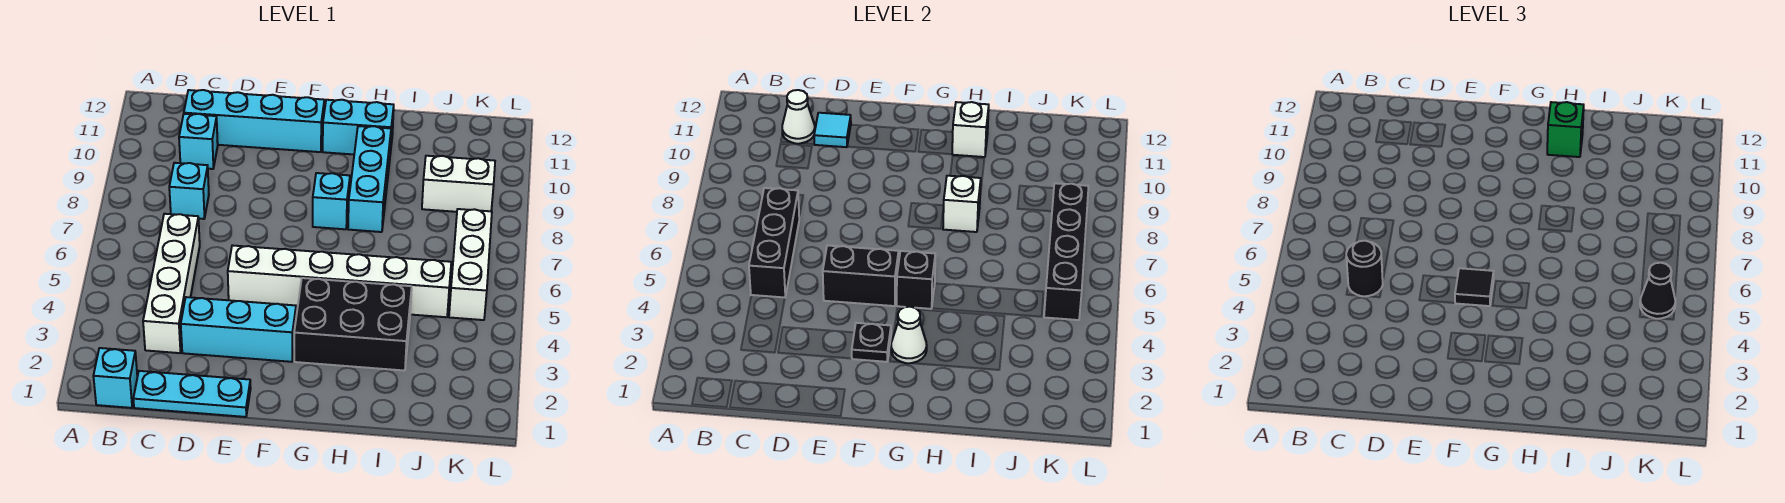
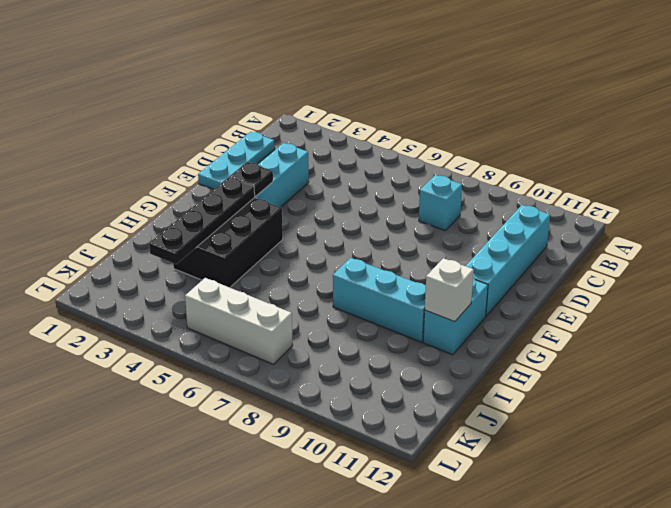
black plate G3:J3 level 2 -> white cone G3 level 2
none -> cyan brick B1 level 1
none -> white brick C3:C6 level 1
none -> cyan brick C10 level 1

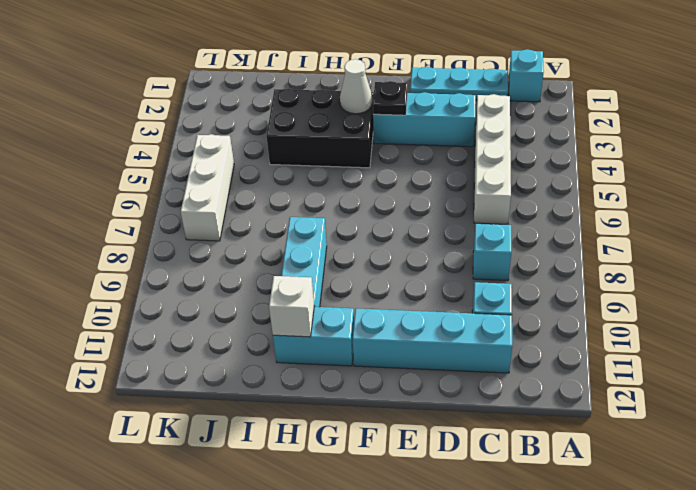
none -> white brick E5:J5 level 1
none -> cyan brick G8 level 1
none -> white brick J9:K9 level 1

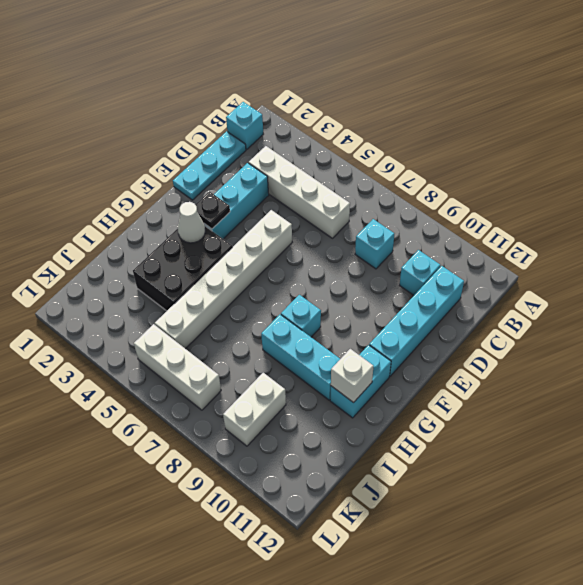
none -> black brick C5:C7 level 2
none -> white cone C11 level 2
none -> cyan tile D11 level 2

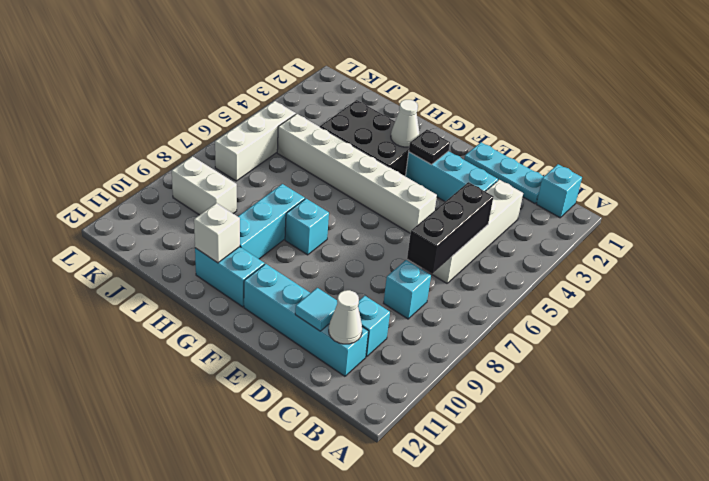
none -> black brick E5:F5 level 2
none -> black brick G5 level 2
none -> white brick H8 level 2

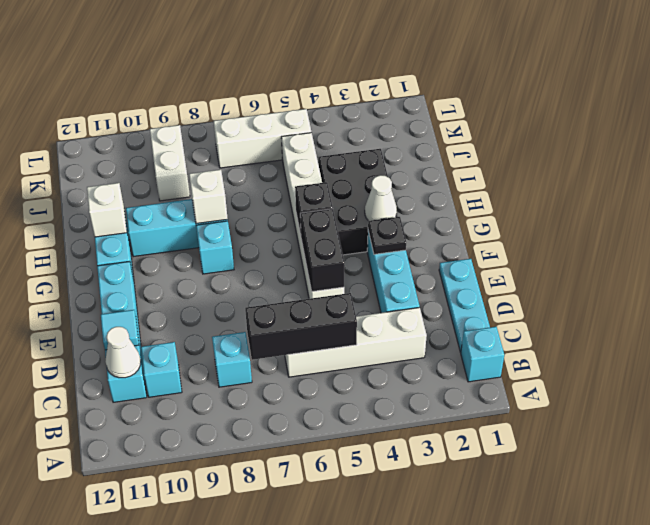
none -> black brick K5:K8 level 2
none -> black round brick C5 level 3
none -> black tile F5 level 3

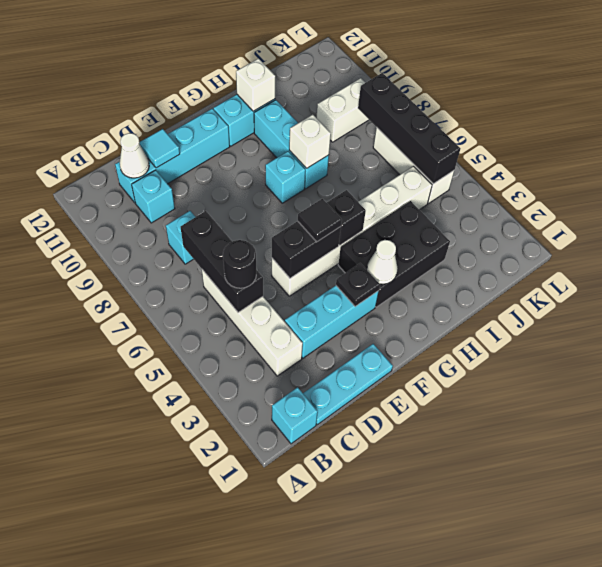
none -> green brick H11 level 3
none -> black cone K5 level 3

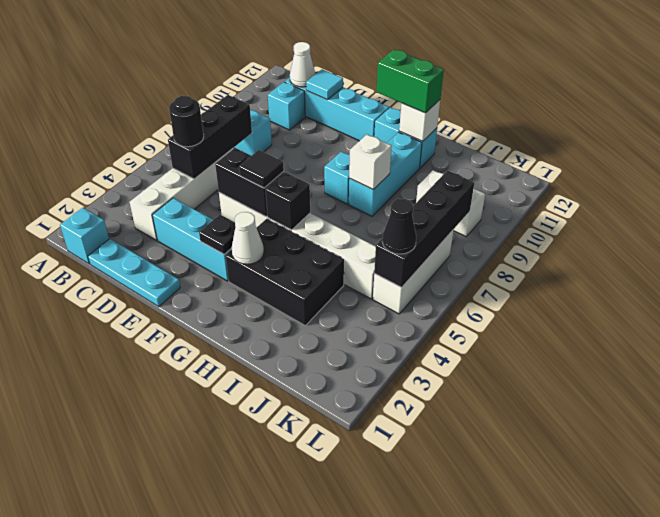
green brick G11:H11 level 3 -> green brick H11 level 3

